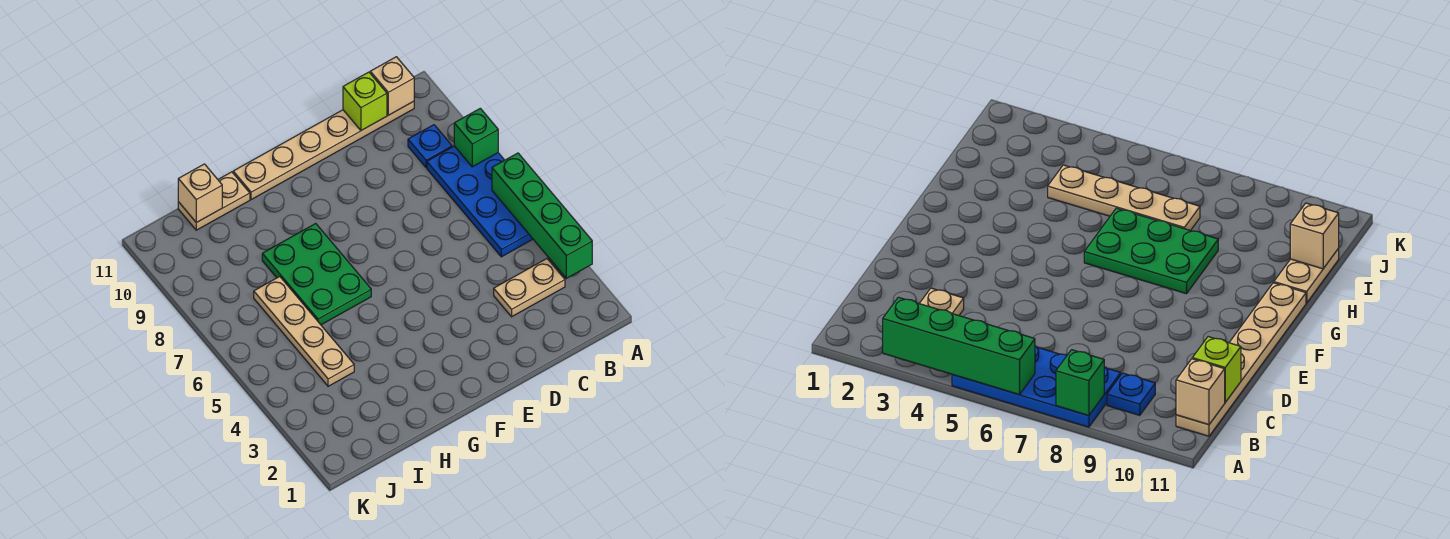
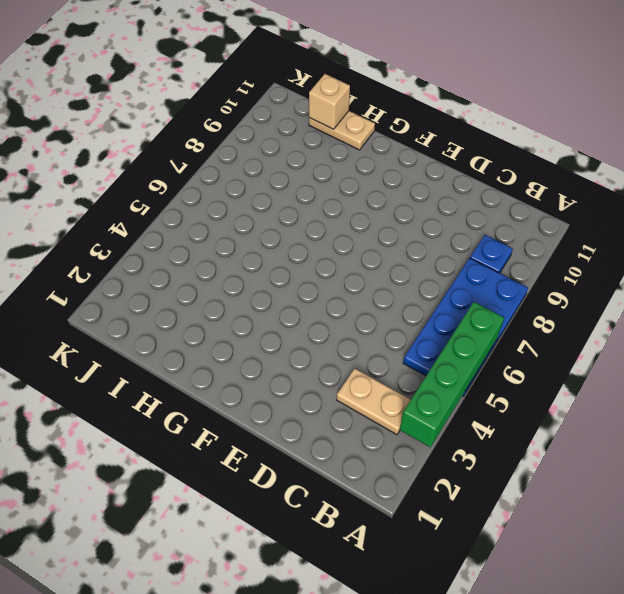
none -> tan plate B11:G11 level 1
none -> green plate G6:H8 level 1
none -> tan plate I4:I7 level 1

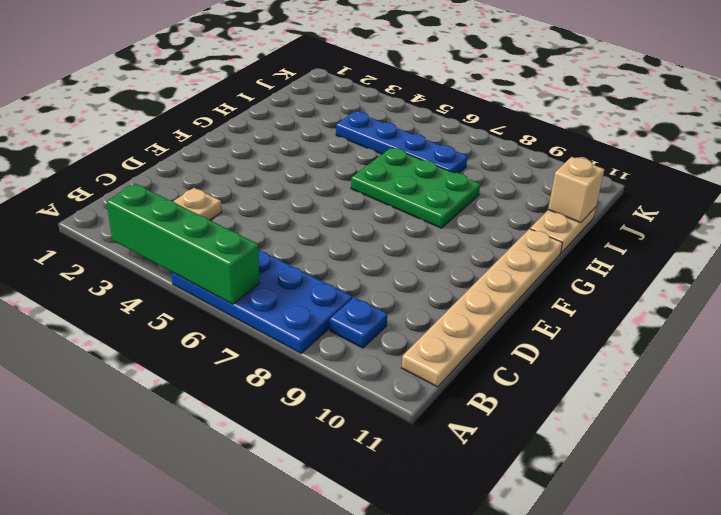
blue plate I4:I7 level 1 -> tan plate I4:I7 level 1
none -> green brick A8 level 2
none -> tan brick B11 level 2
none -> lime brick C11 level 2

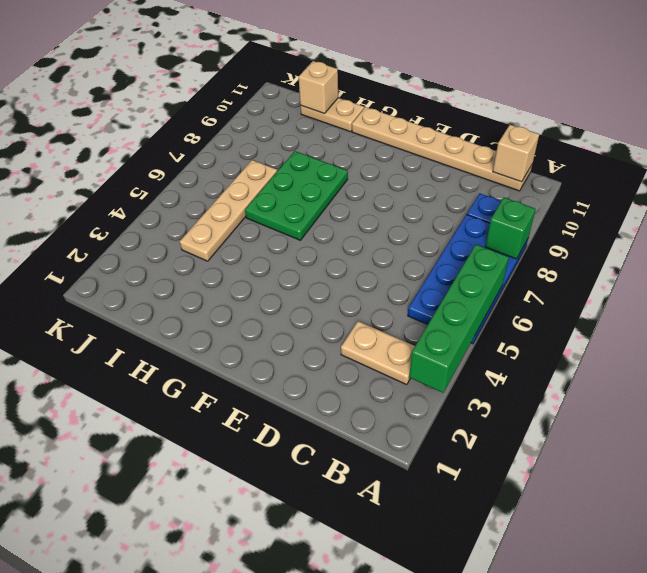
none -> lime brick C11 level 2

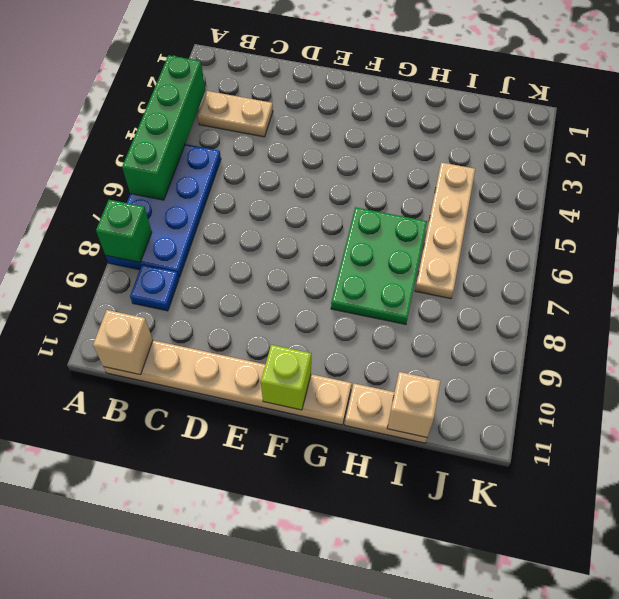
lime brick F11 level 2 -> lime brick C11 level 2

